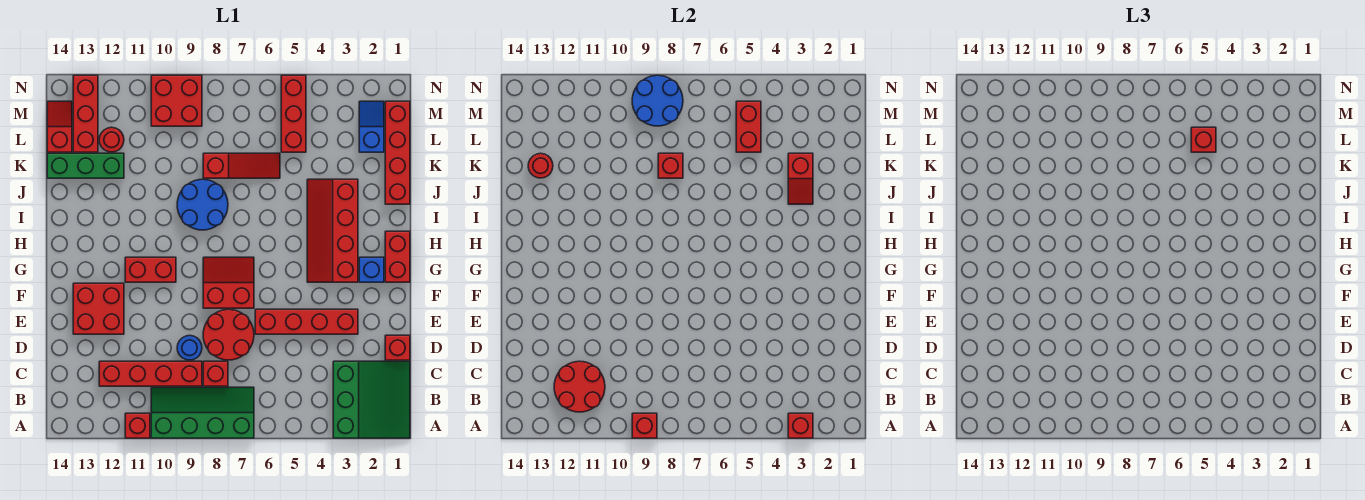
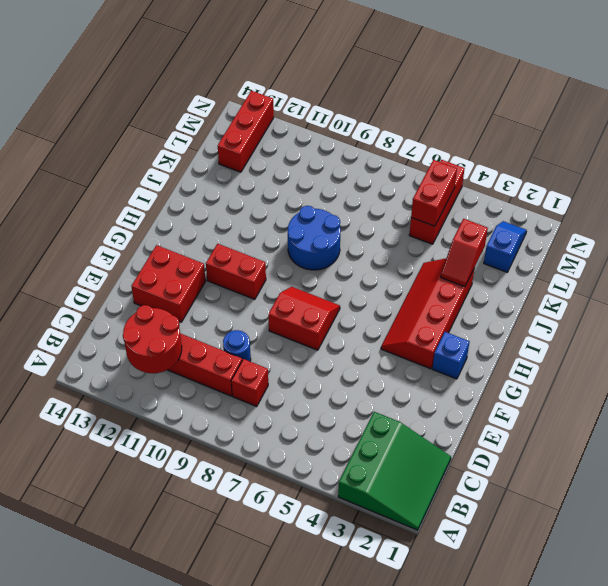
none -> green slope A7:B10 level 1 top A
none -> red brick A11 level 1
none -> red brick D1 level 1
none -> red round brick D7:E8 level 1

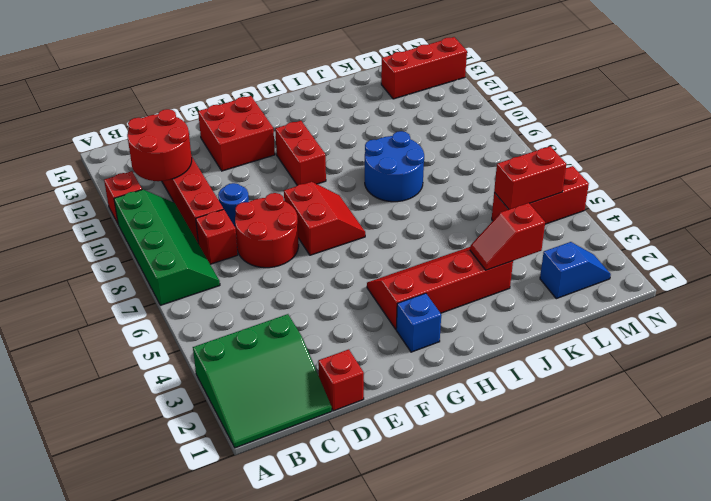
none -> red brick E3:E6 level 1
none -> red brick G1:H1 level 1
none -> red brick J1:M1 level 1
none -> red slope K6:K8 level 1 top 8

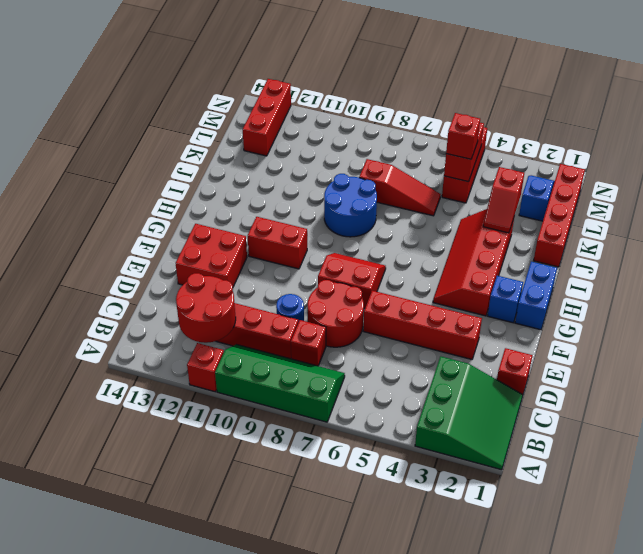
blue brick G1:H1 level 1 -> red brick G1:H1 level 1
none -> green brick K12:K14 level 1
none -> red round brick L12 level 1
none -> red slope L14:M14 level 1 top L
none -> red brick M9:N10 level 1

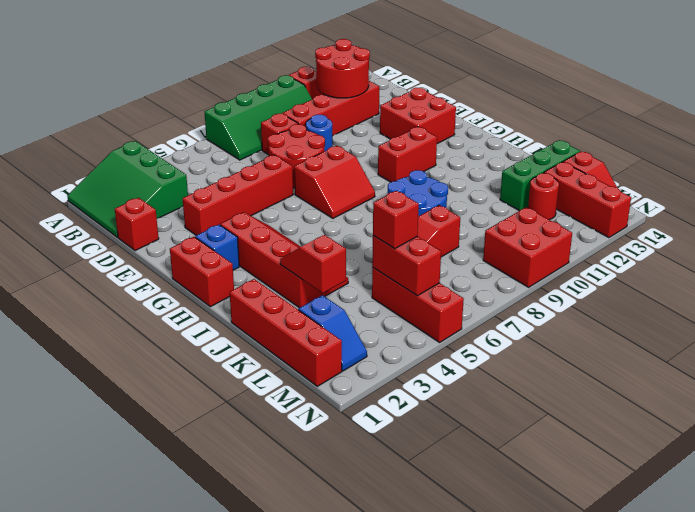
none -> red brick A3 level 2
none -> red brick A9 level 2
none -> red brick K8 level 2
none -> red round brick K13 level 2

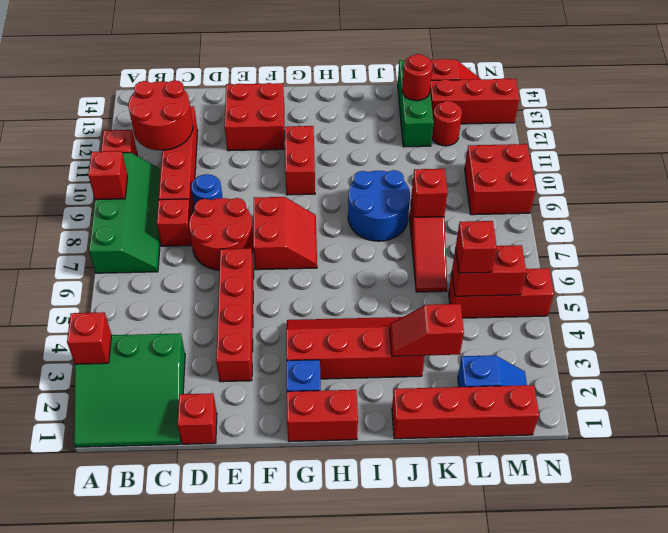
none -> blue round brick M8:N9 level 2

